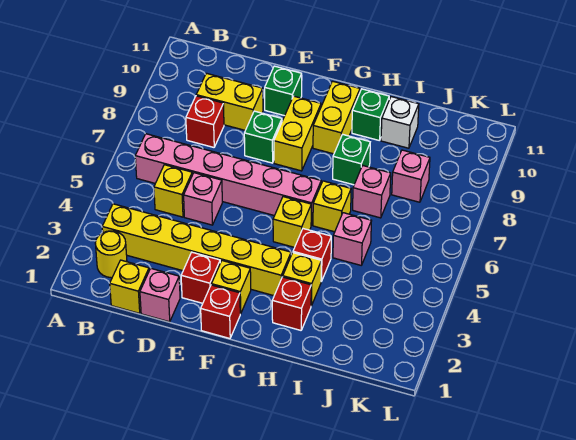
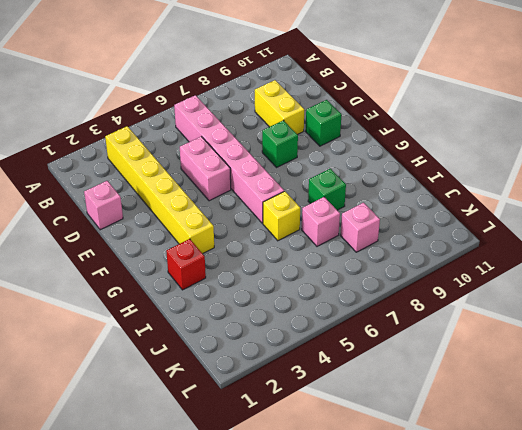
pink brick D5:E5 level 1 -> pink brick D5 level 1
none -> yellow round brick B2 level 1
none -> yellow brick C1 level 1
none -> yellow brick C5 level 1

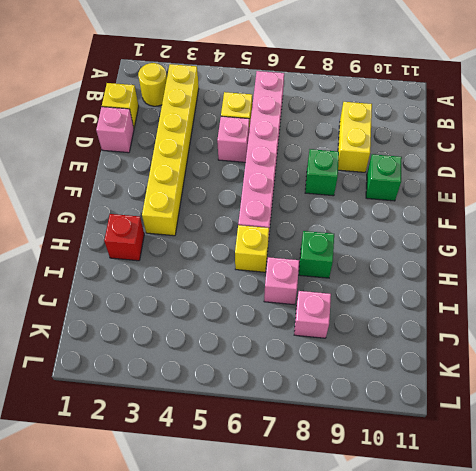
none -> red brick C8 level 1
none -> red brick E2 level 1
none -> red brick F1 level 1

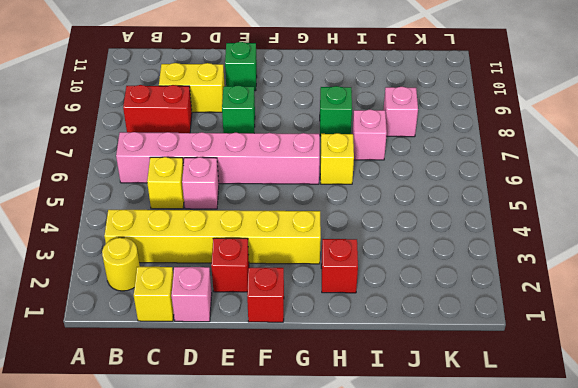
red brick B8:C8 level 1 -> red brick C8 level 1
none -> yellow brick F2 level 1
none -> yellow brick F8:F9 level 1
none -> yellow brick G5 level 1

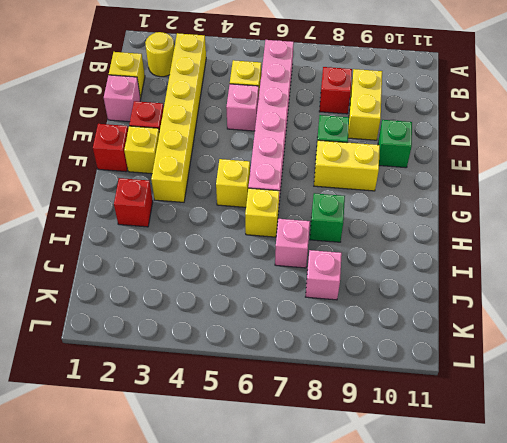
none -> yellow brick G9:G10 level 1
none -> yellow brick H3 level 1
none -> red brick H4 level 1

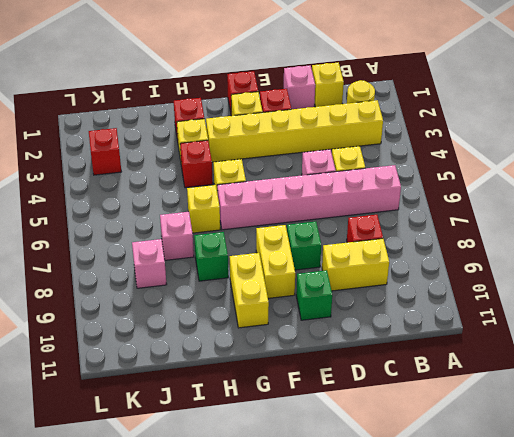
red brick K3 level 1 -> none
none -> green brick H10 level 1
none -> pink brick I5 level 1
none -> white brick I10 level 1

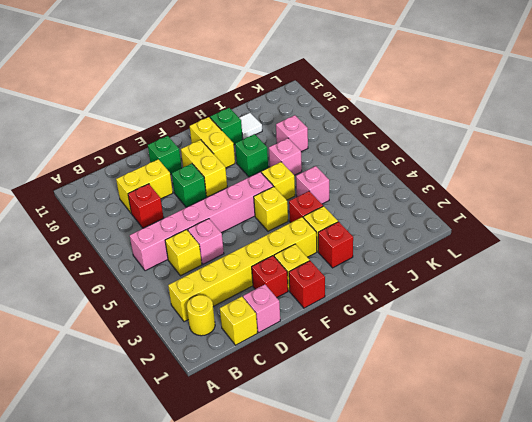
white tile I10 level 1 -> white brick I10 level 1

